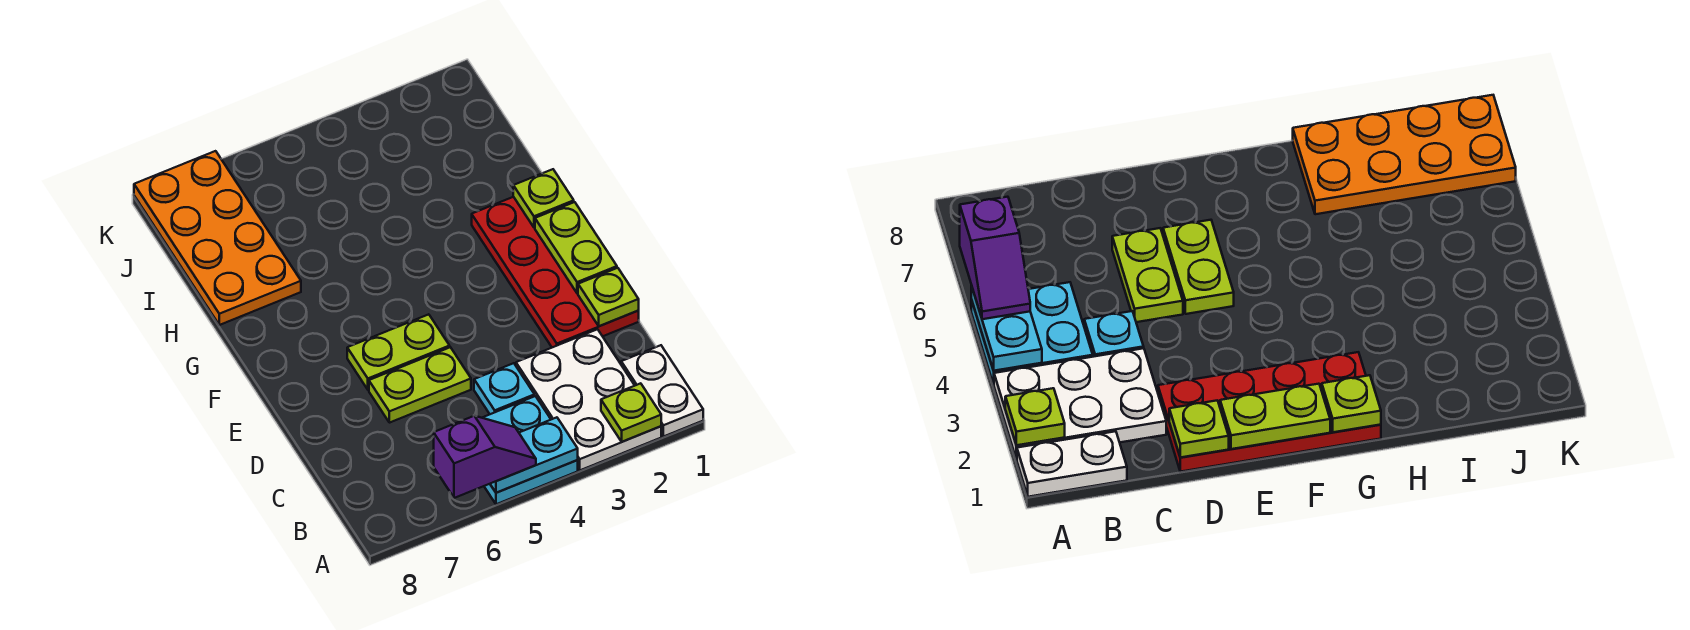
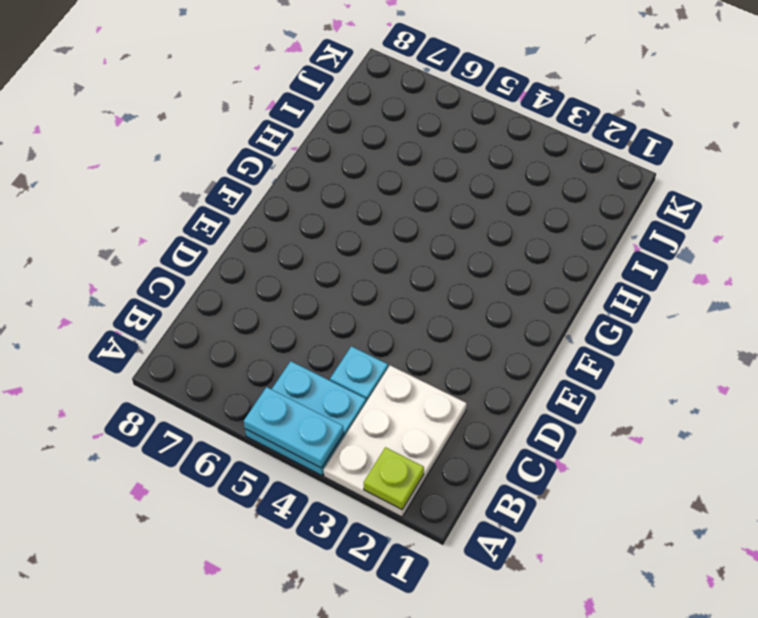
none -> white plate A1:B1 level 1
none -> red plate D1:G2 level 1
none -> lime plate D5:D6 level 1

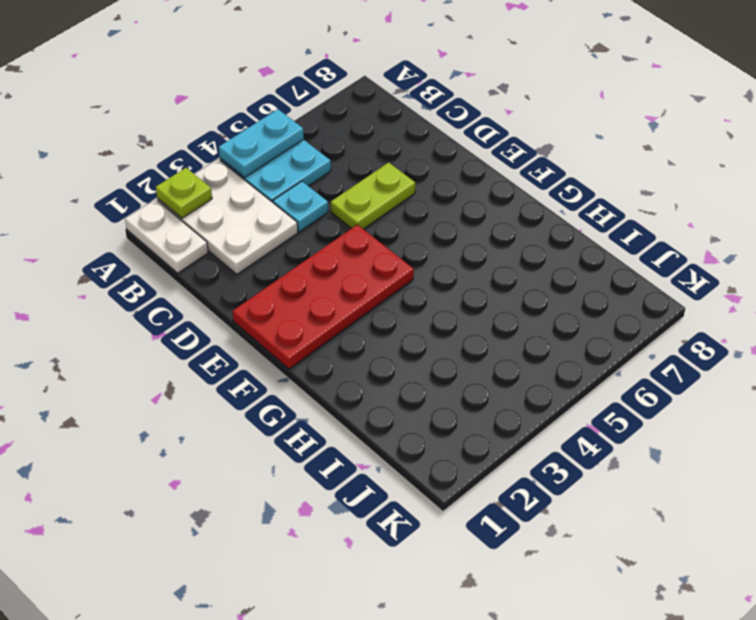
red plate E1:F4 level 1 -> red plate D1:G2 level 1
none -> lime plate E5:E6 level 1
none -> orange plate H7:K8 level 1
none -> lime plate D1 level 2

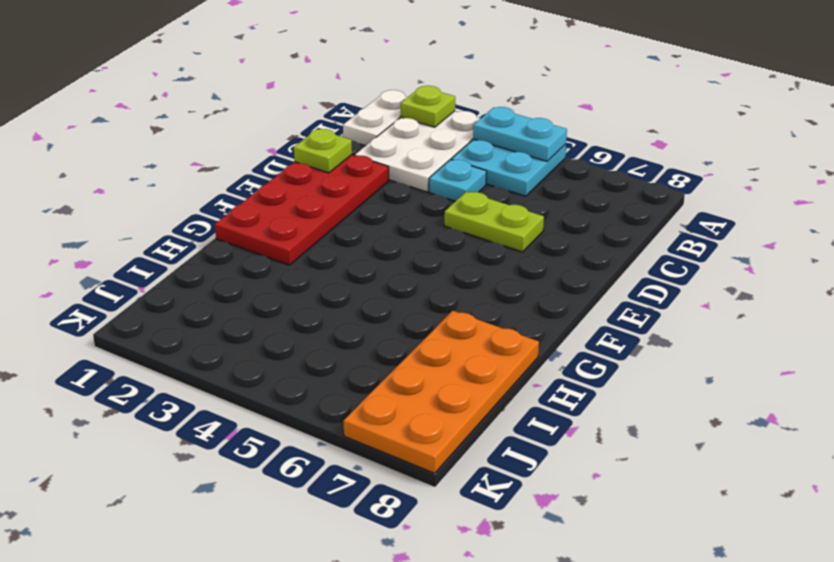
none -> lime plate E5:E6 level 1
none -> lime plate E1:F1 level 2
none -> lime plate G1 level 2

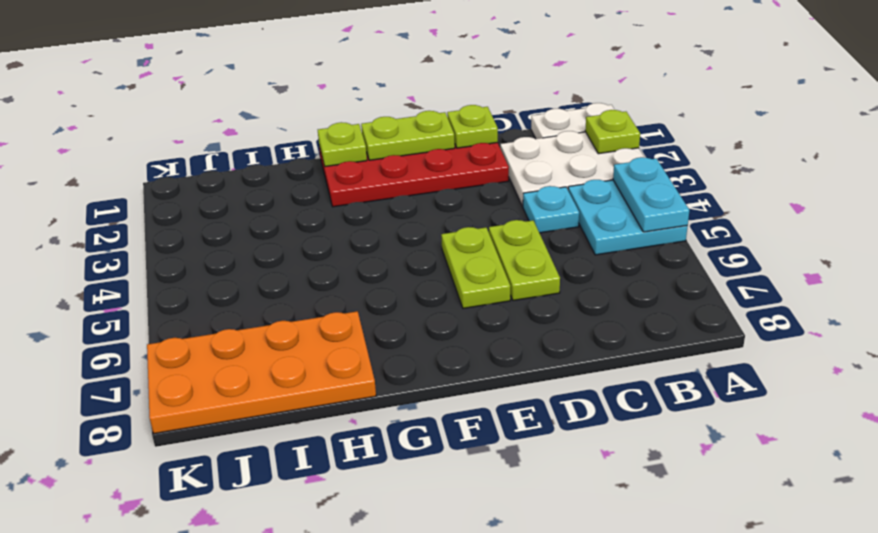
none -> purple slope A5:A6 level 3 top 6

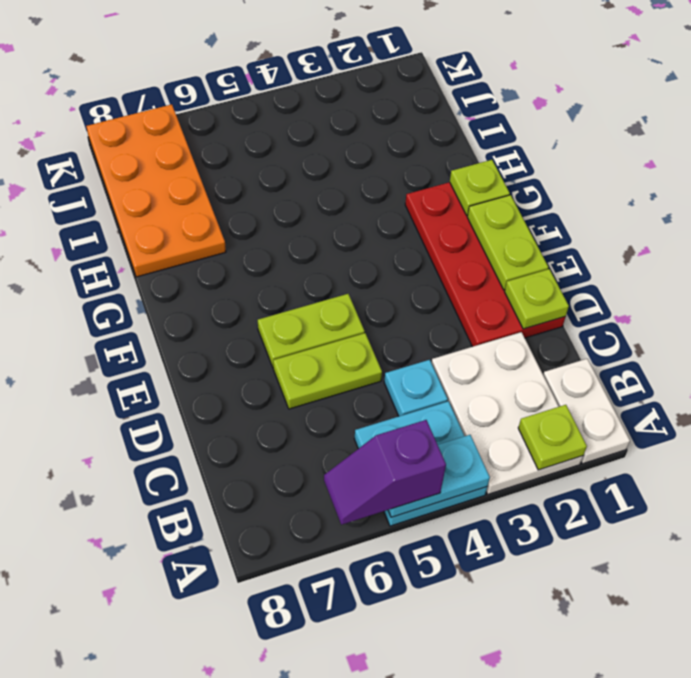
purple slope A5:A6 level 3 top 5 -> purple slope A5:A6 level 3 top 6

